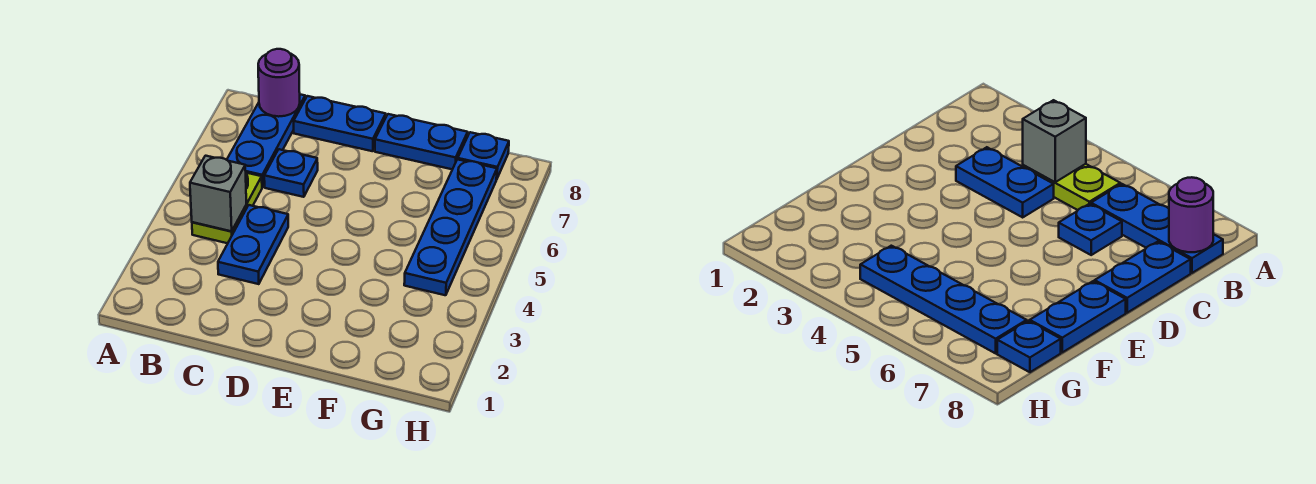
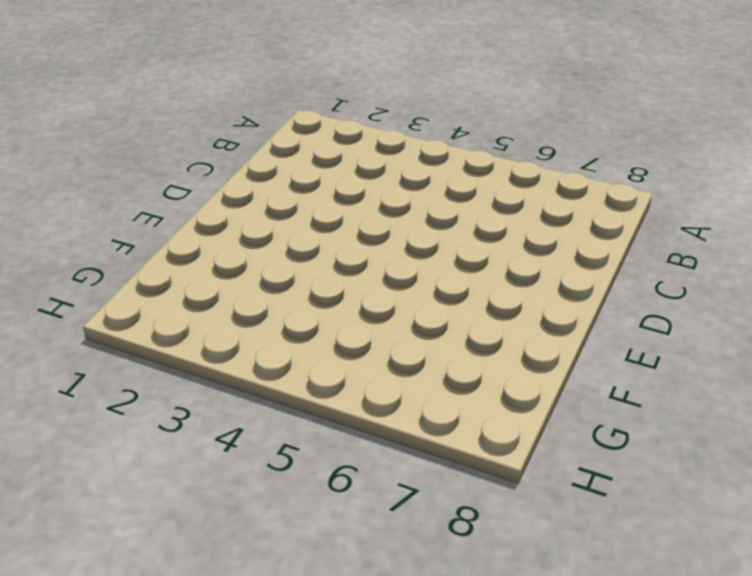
none -> lime plate B4:B5 level 1
none -> blue plate B6:B8 level 1

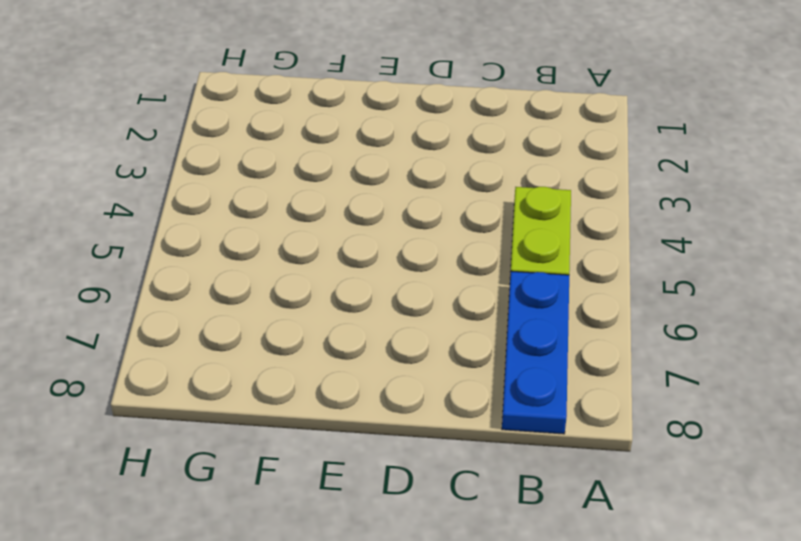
none -> blue plate C3:C4 level 1
none -> blue plate C6 level 1

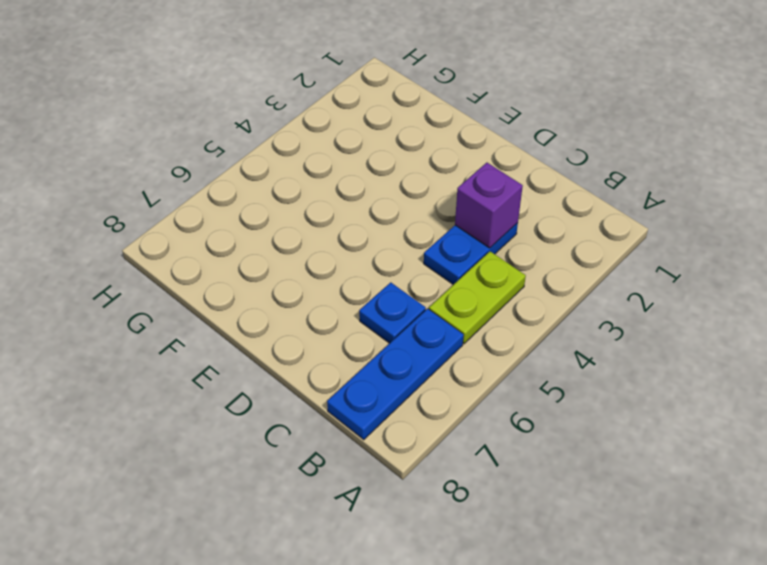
purple brick C3 level 2 -> none
none -> blue plate C8:D8 level 1
none -> blue plate E8:F8 level 1

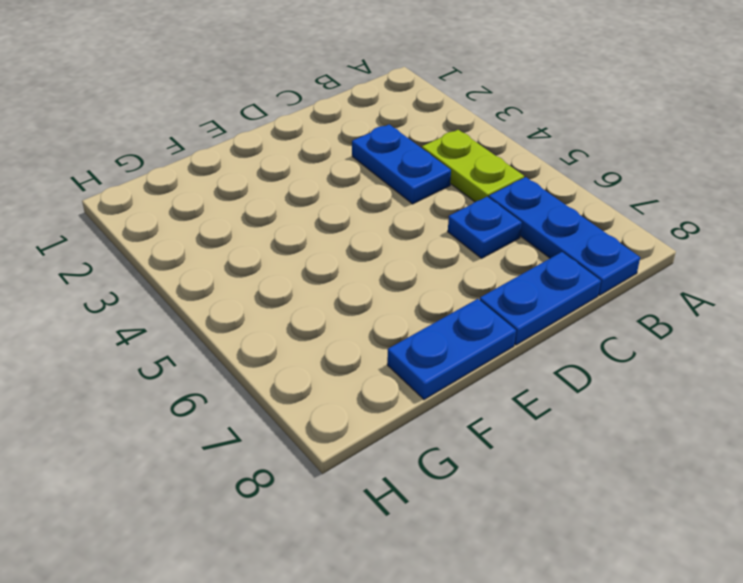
none -> blue plate G4:G7 level 1
none -> blue plate G8 level 1

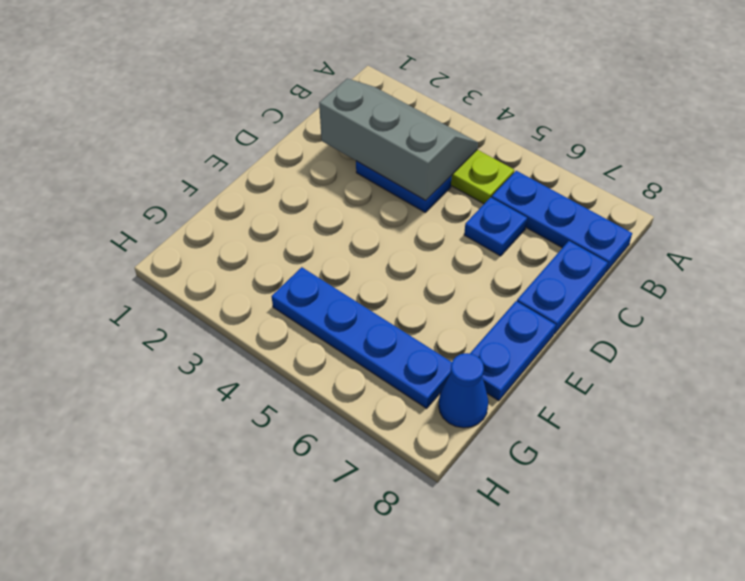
grey slope B2:C4 level 2 top C -> grey brick B4 level 2
blue cone G8 level 1 -> blue plate G8 level 1
none -> purple round brick B8 level 2

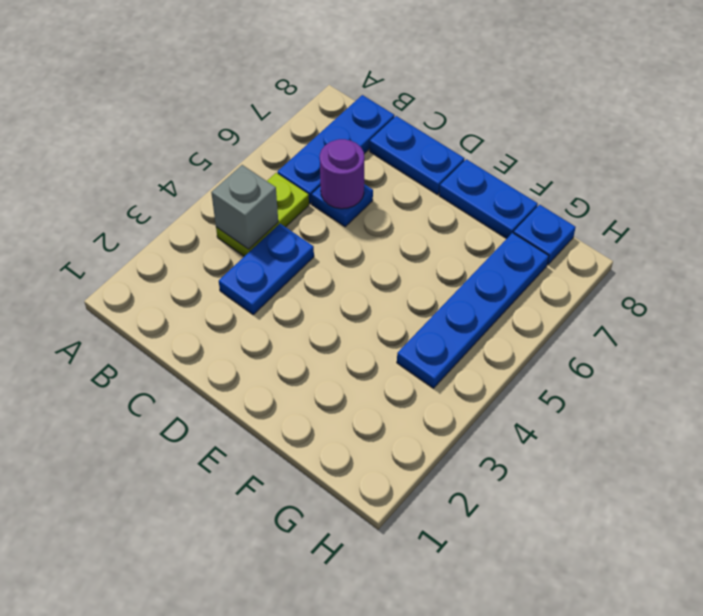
purple round brick C6 level 2 -> purple round brick B8 level 2

